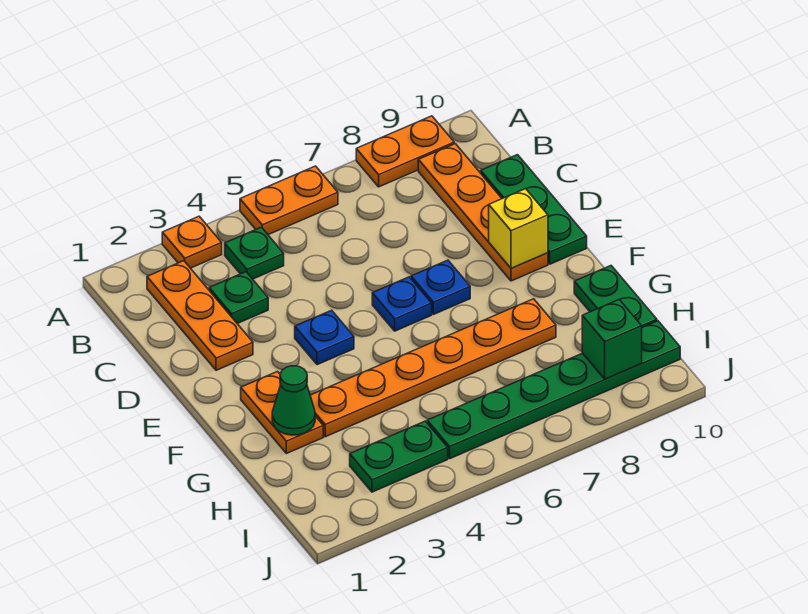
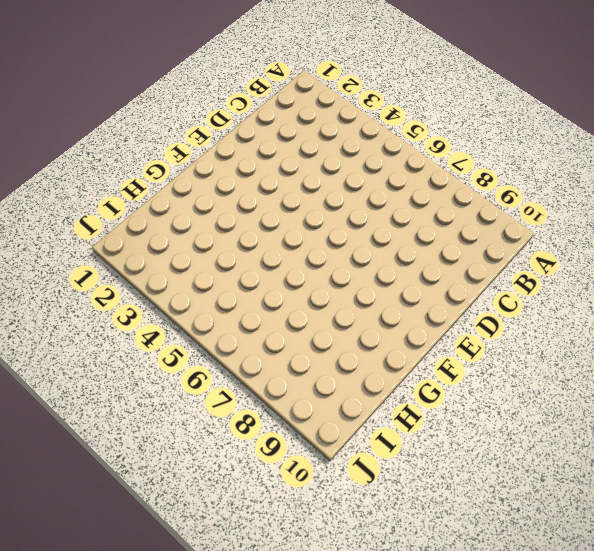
none -> orange plate A3 level 1
none -> orange plate A5:A6 level 1
none -> orange plate A8:A9 level 1

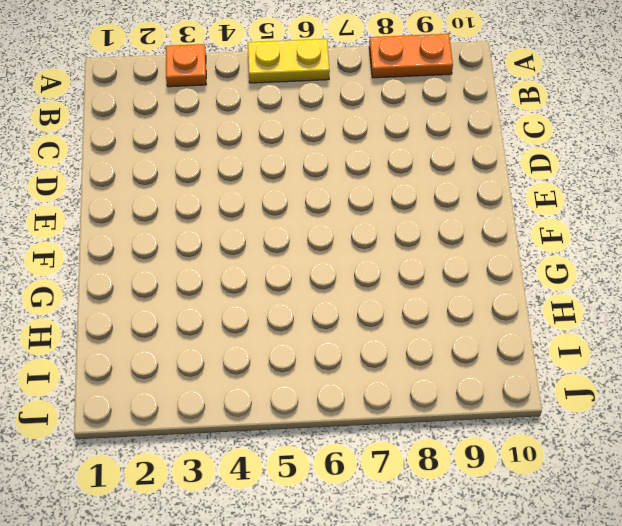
yellow plate A5:A6 level 1 -> orange plate A5:A6 level 1
none -> orange plate B2:D2 level 1
none -> green plate B4 level 1
none -> orange plate B9:E9 level 1

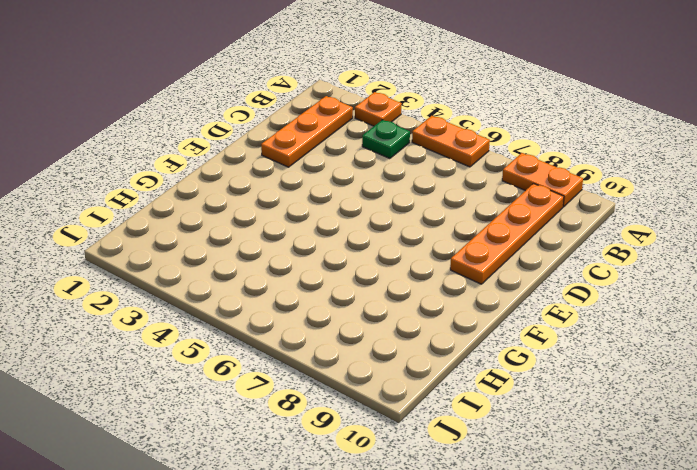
none -> green plate C3 level 1
none -> green plate C10:E10 level 1
none -> blue plate E4 level 1

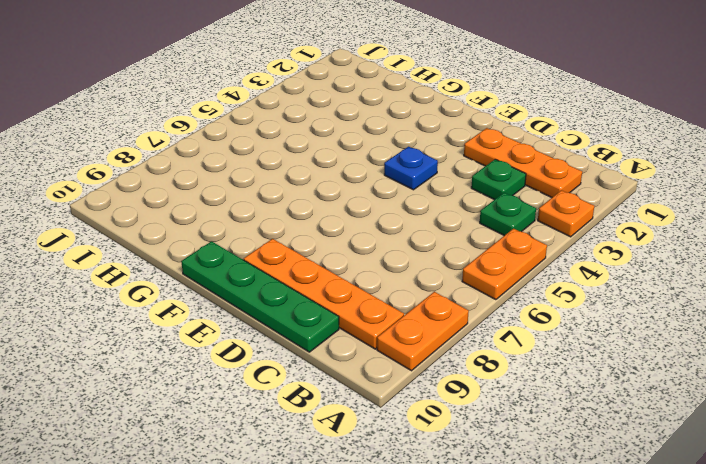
green plate C10:F10 level 1 -> green plate C10:E10 level 1
none -> blue plate E6 level 1
none -> blue plate E7 level 1
none -> orange plate F2:G2 level 1

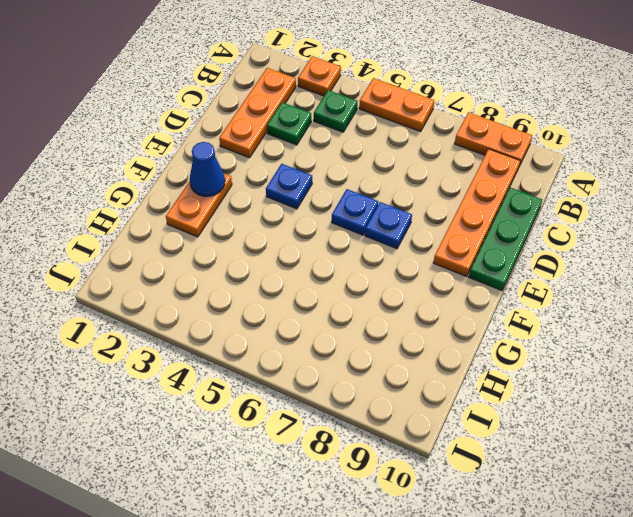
blue cone F2 level 2 -> none
none -> orange plate G3:G8 level 1
none -> green plate G10:H10 level 1
none -> green plate I3:I4 level 1

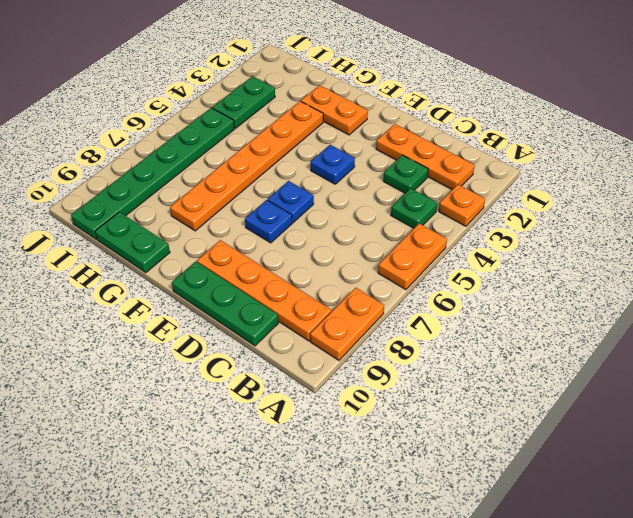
none -> yellow brick E9 level 2
none -> green cone G2 level 2
none -> green brick I9 level 2

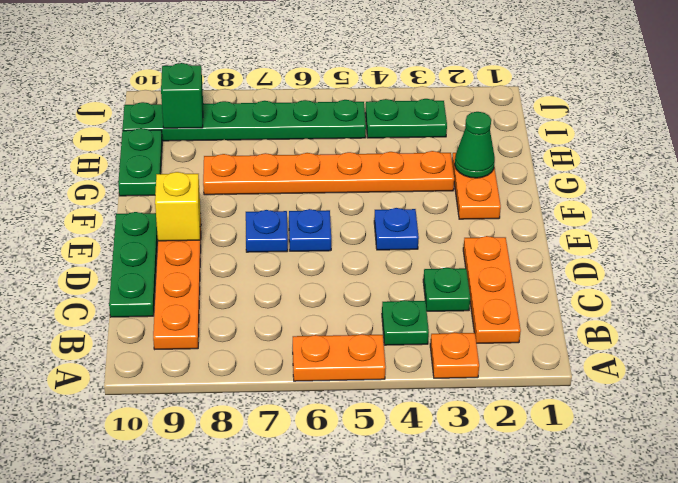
none -> orange plate A8:A9 level 1

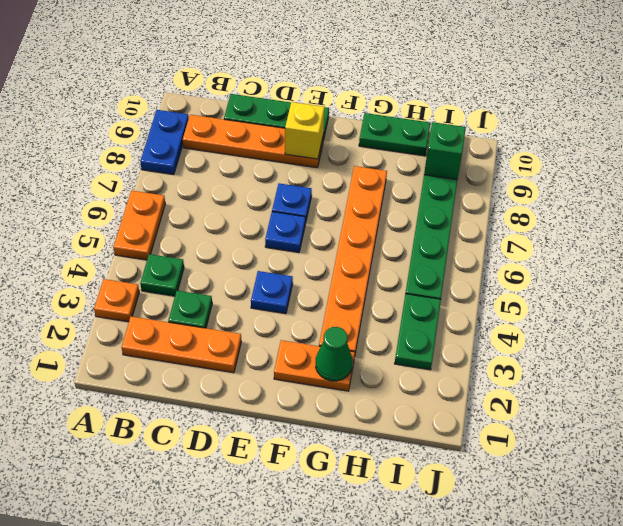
blue plate A8:A9 level 1 -> orange plate A8:A9 level 1

